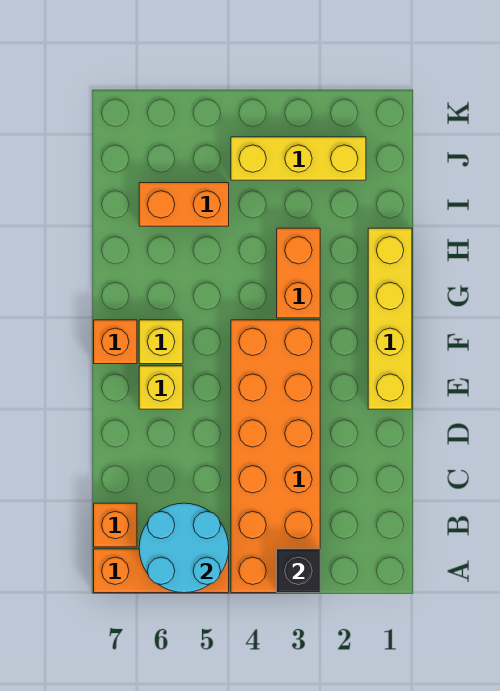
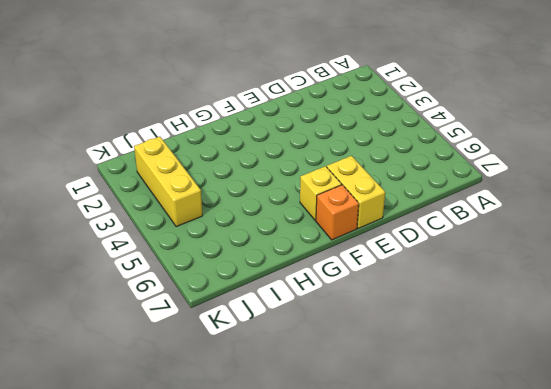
yellow brick E6:E7 level 1 -> yellow brick E6 level 1
none -> orange brick A3:F4 level 1
none -> orange brick A5:A7 level 1
none -> orange brick B7 level 1

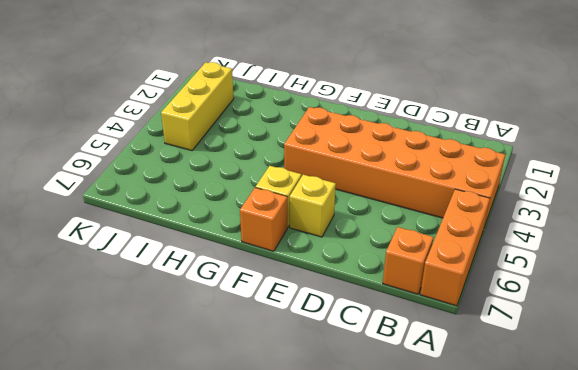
none -> yellow brick E1:H1 level 1
none -> orange brick G3:H3 level 1
none -> orange brick I5:I6 level 1

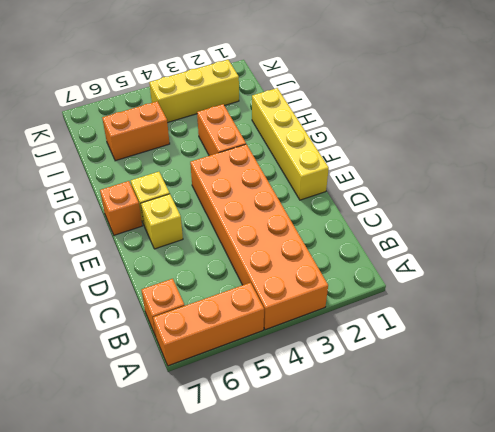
none -> black brick A3 level 2
none -> cyan round brick A5:B6 level 2

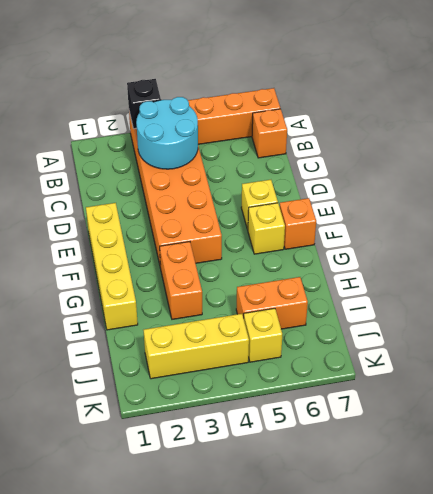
cyan round brick B3:C4 level 2 -> cyan round brick A5:B6 level 2
yellow brick J5 level 1 -> none

